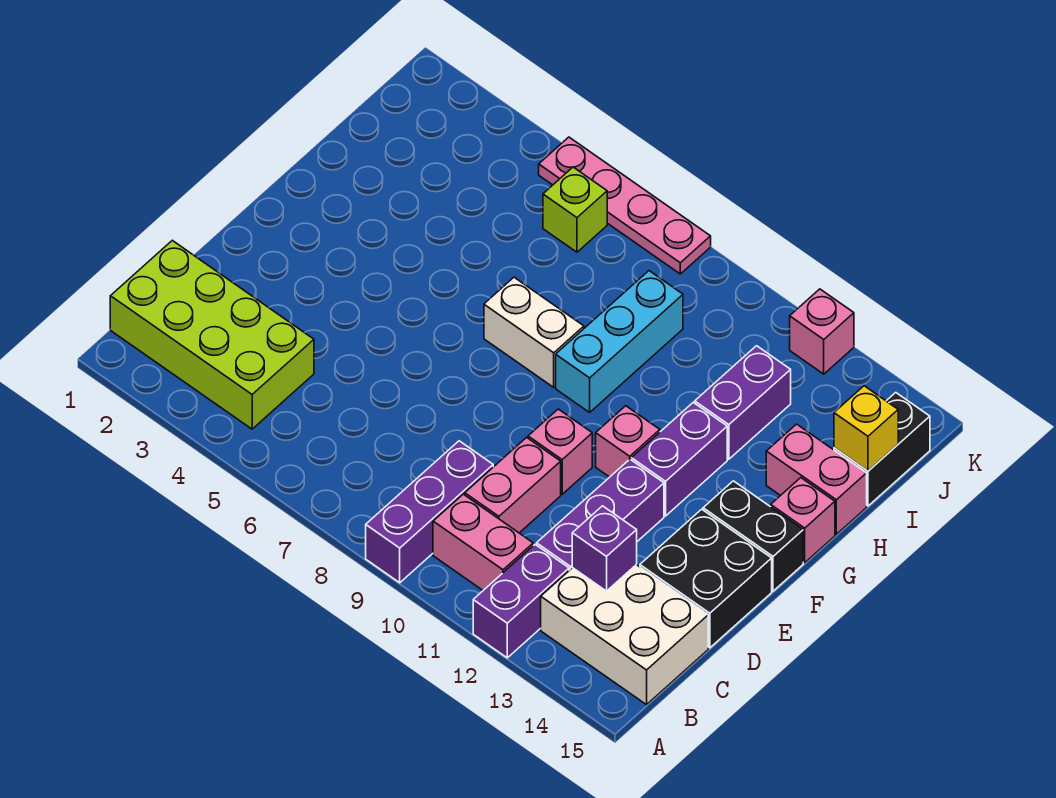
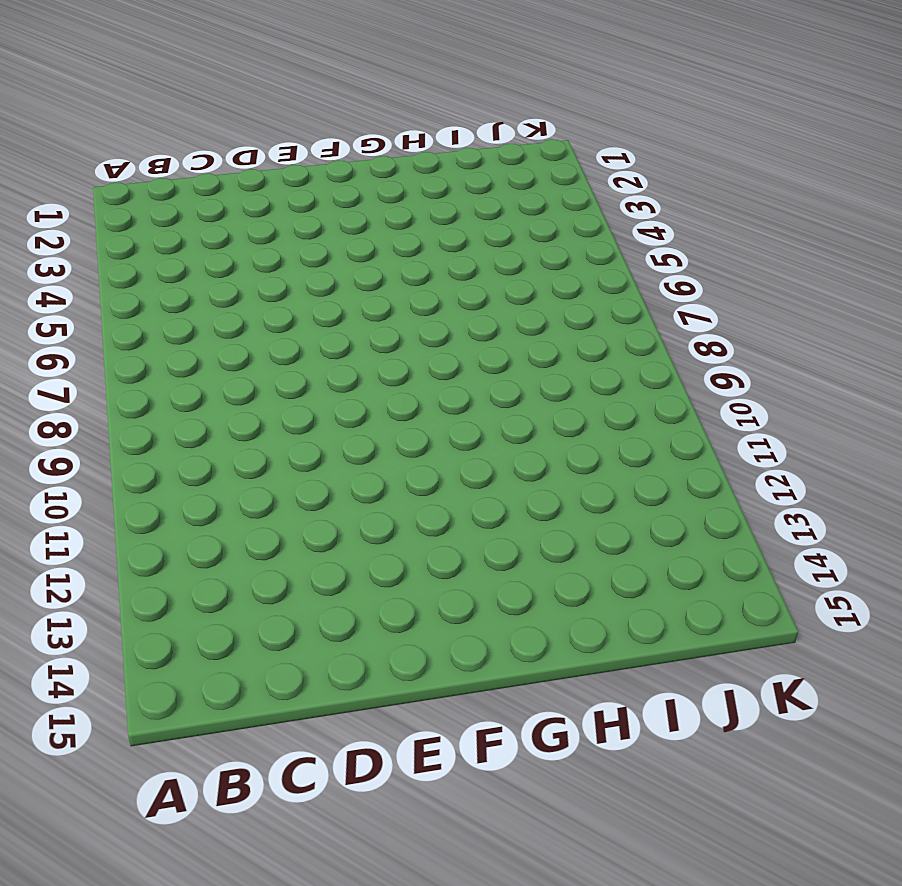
none -> purple brick A9:C9 level 1
none -> purple brick A12:B12 level 1
none -> lime brick B1:C4 level 1

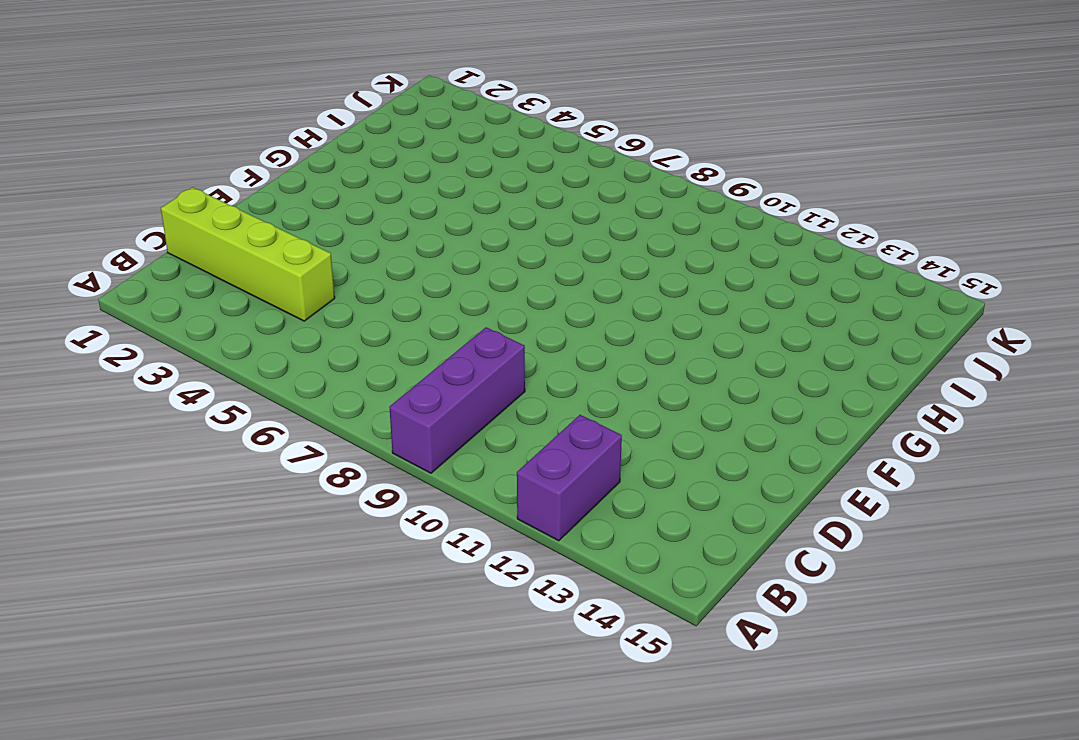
lime brick C1:C4 level 1 -> lime brick B1:C4 level 1
none -> pink brick B10:B11 level 1
none -> white brick B13:C15 level 1
none -> pink brick C10:D10 level 1

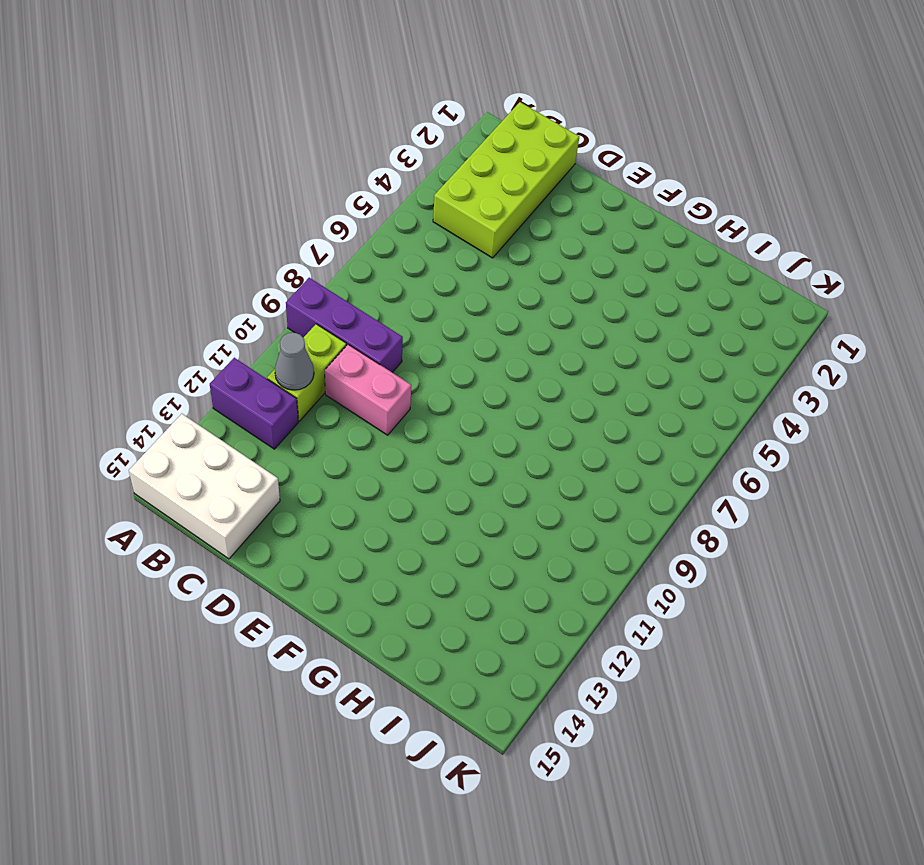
white brick A14:C15 level 1 -> white brick B13:C15 level 1
lime brick B10:B11 level 1 -> pink brick B10:B11 level 1
grey cone B11 level 2 -> none
none -> purple brick C12:E12 level 1
none -> black brick D14:E15 level 1
none -> pink brick E10 level 1

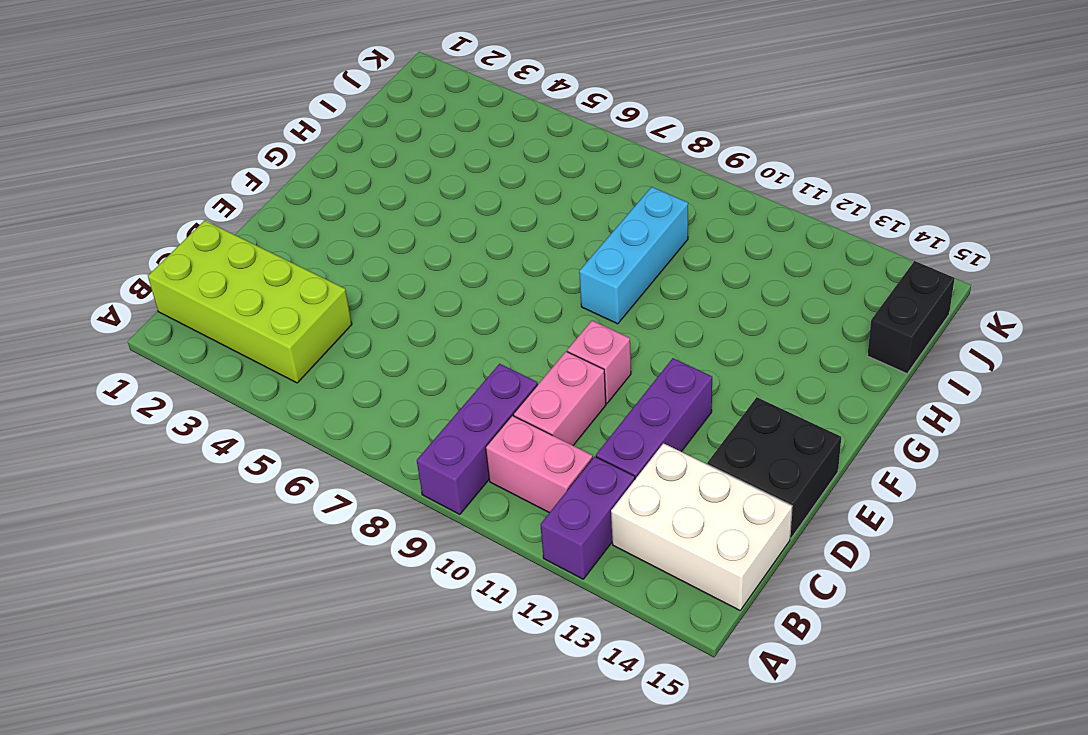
none -> pink brick F11 level 1
none -> purple brick F12:G12 level 1
none -> black brick F14:F15 level 1

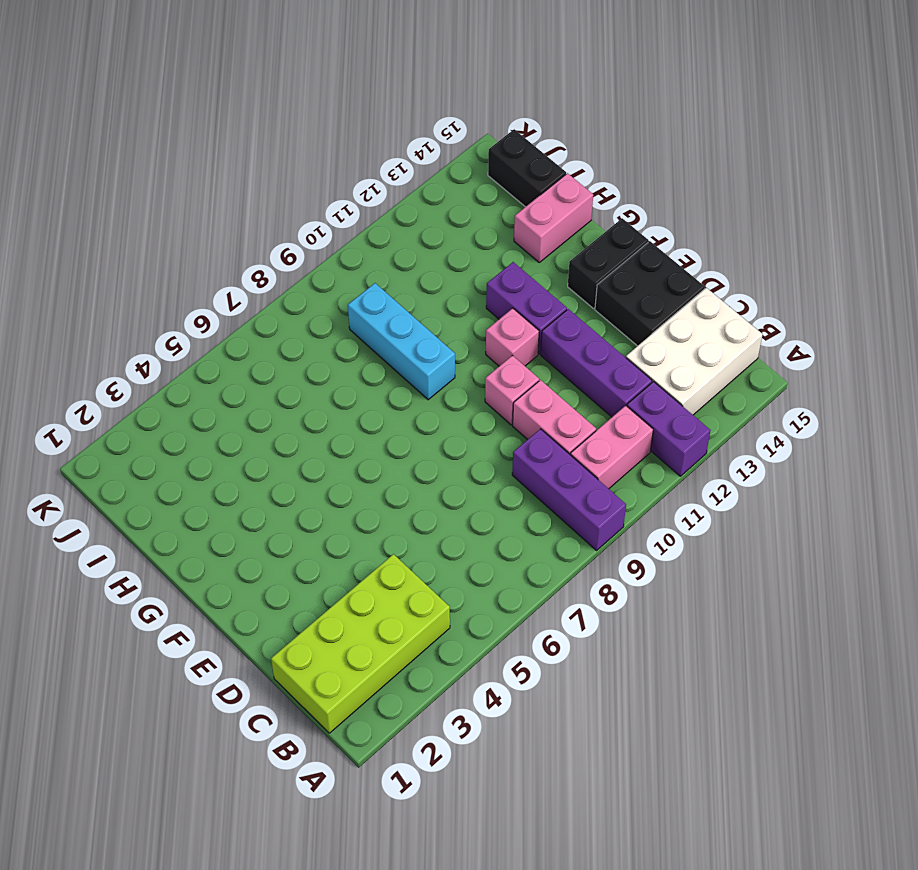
none -> white brick G7:G8 level 1
none -> pink brick G15 level 1
none -> purple brick H12:I12 level 1

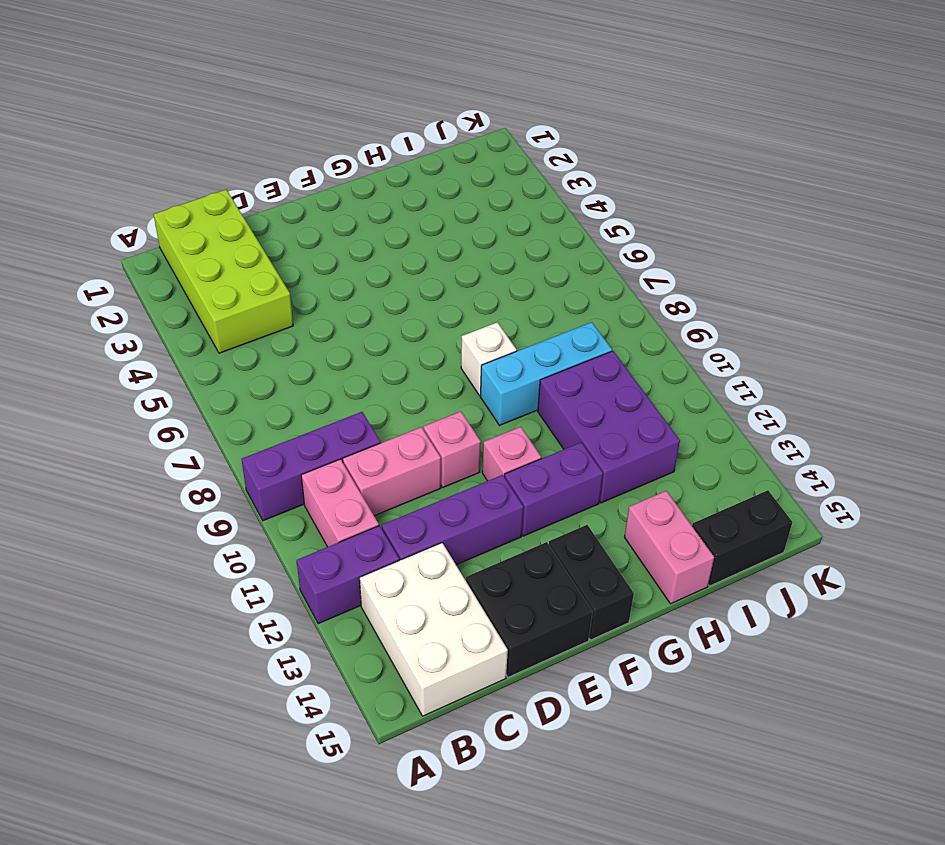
white brick G8 level 1 -> white brick G7:G8 level 1
purple brick H10:I12 level 1 -> purple brick H12:I12 level 1
none -> pink brick G15 level 1
none -> lime brick J6 level 1
none -> pink plate K5:K8 level 1

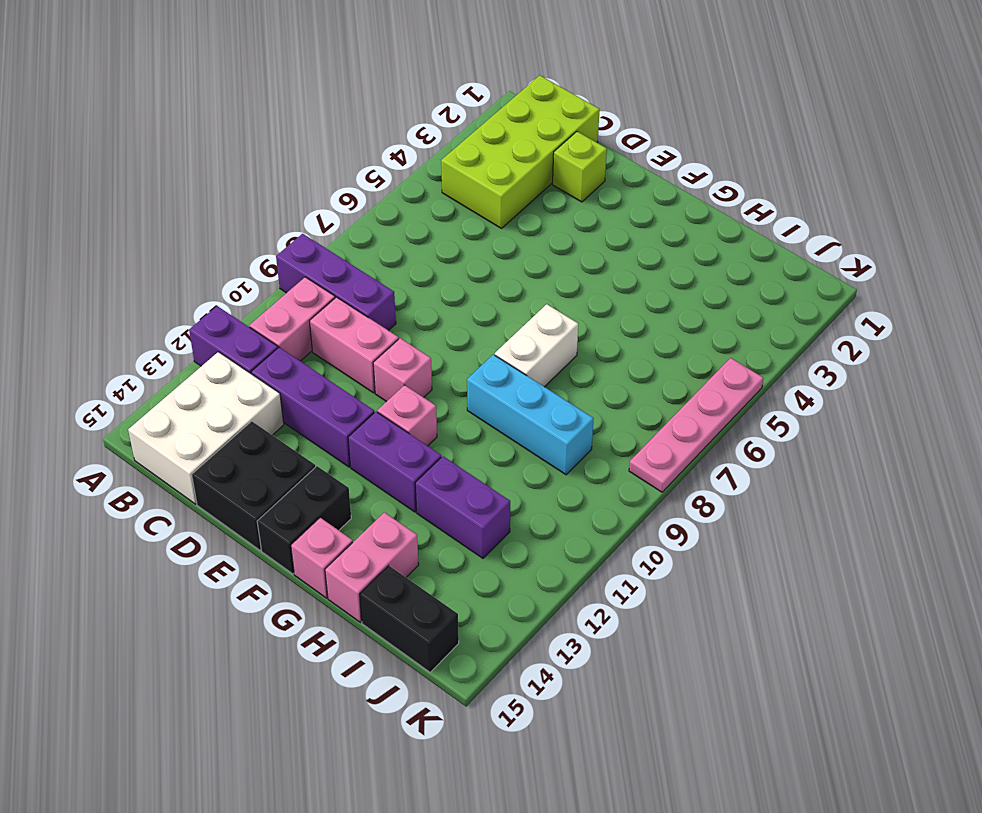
lime brick D2 level 1 -> lime brick J6 level 1
none -> pink brick K12 level 1
none -> purple brick C13 level 2
none -> yellow brick I15 level 2

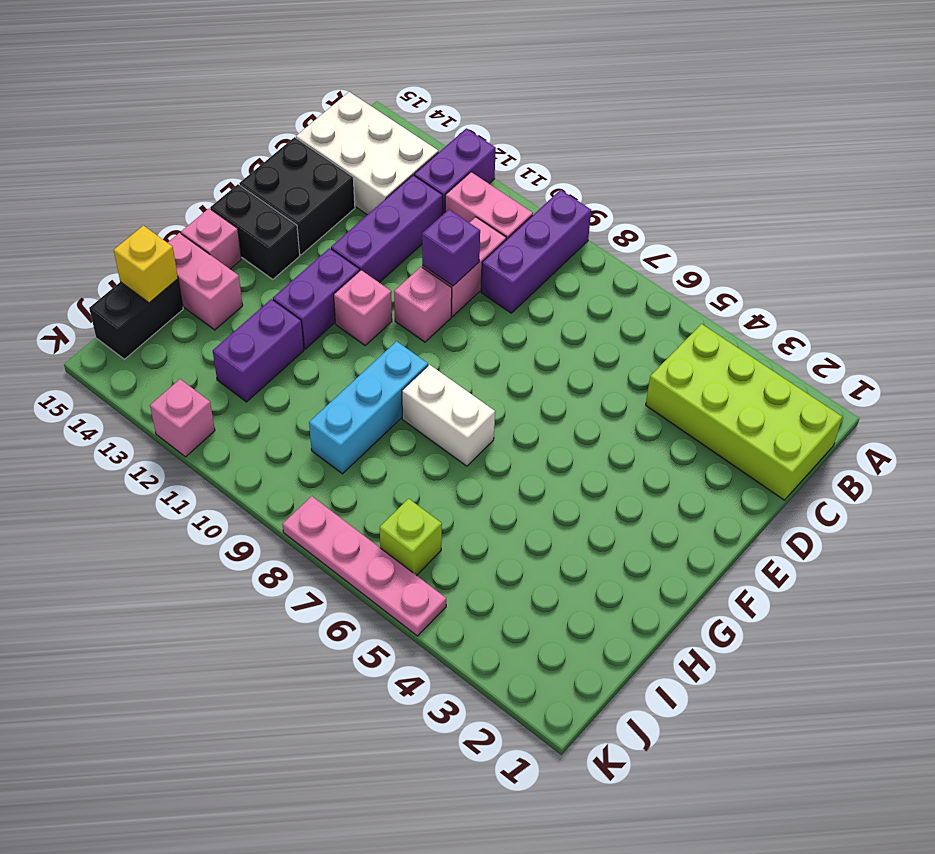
purple brick D10 level 2 -> purple brick C13 level 2

